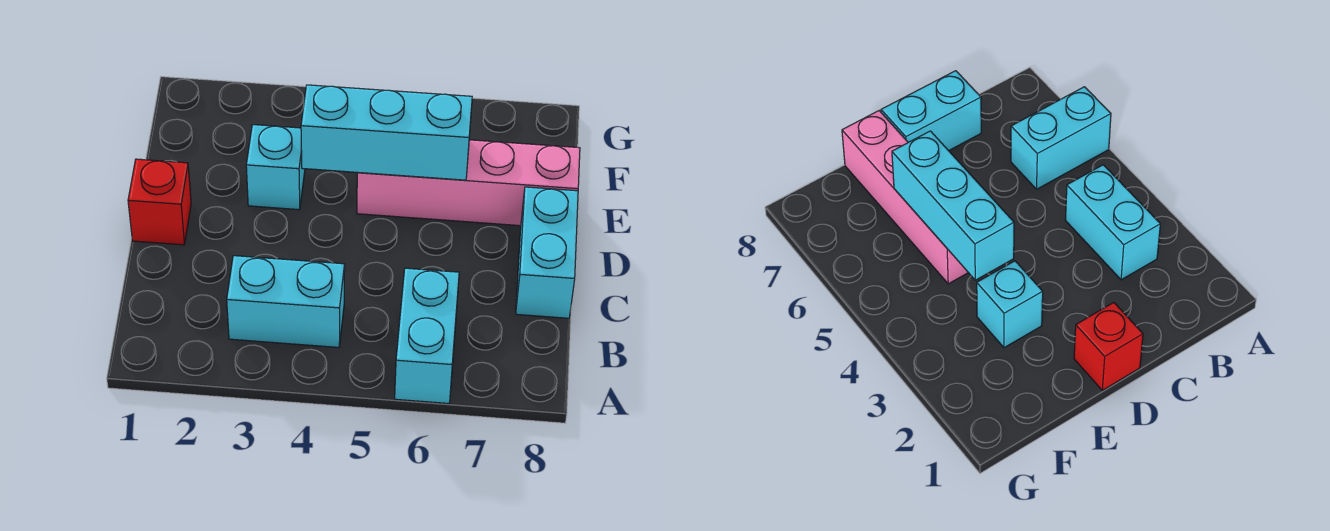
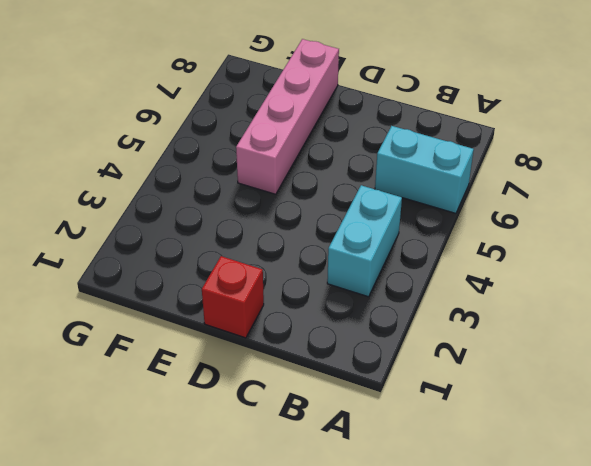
none -> cyan brick C8:D8 level 1
none -> cyan brick E3 level 1

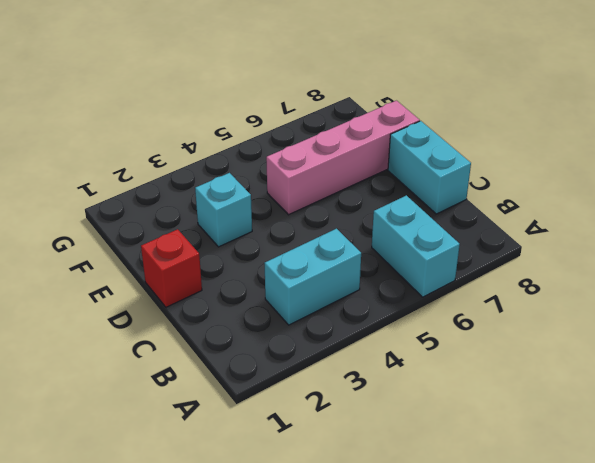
none -> cyan brick E4:E6 level 2

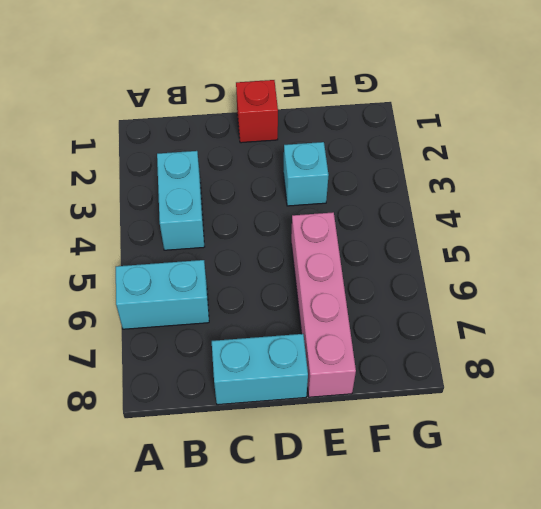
none -> cyan brick E4:E6 level 2

